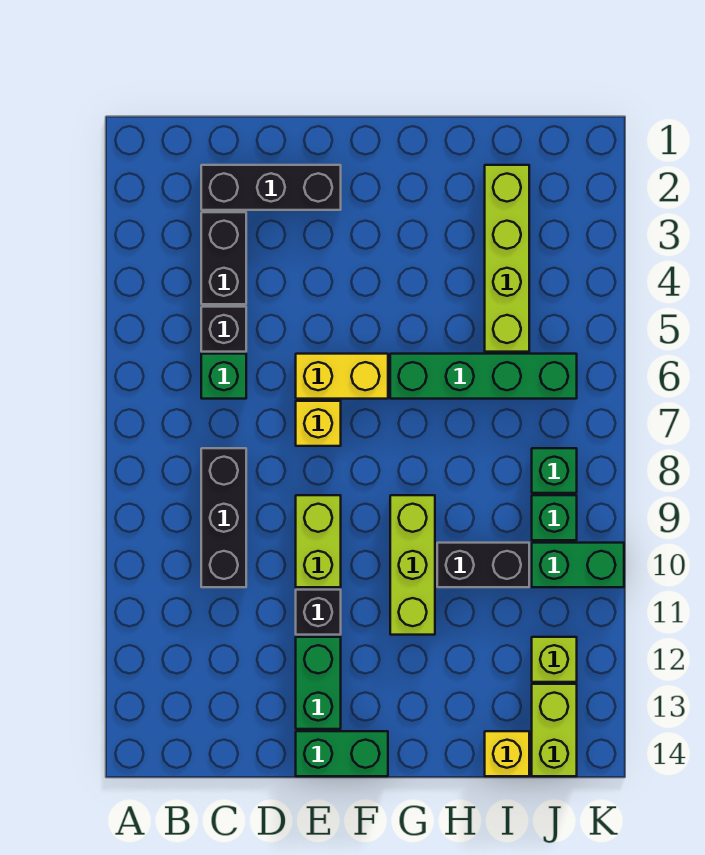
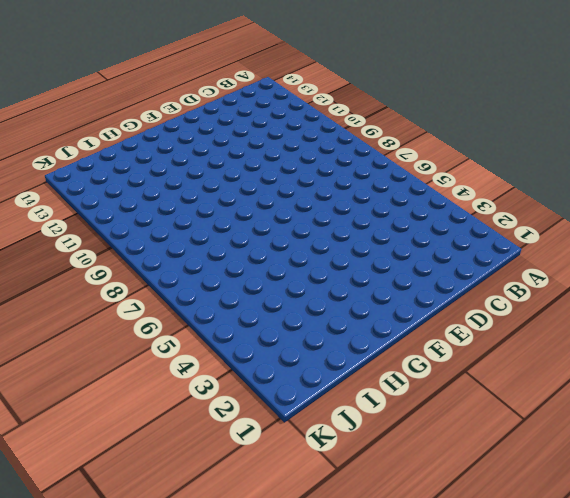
none -> black brick C2:E2 level 1
none -> black brick C3:C4 level 1
none -> black brick C5 level 1

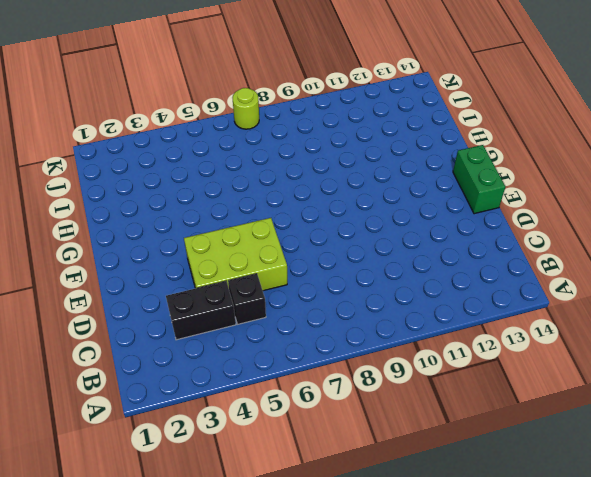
lime brick D4:E6 level 1 -> yellow brick E6:F6 level 1
lime round brick K7 level 1 -> none
none -> black brick C2:E2 level 1
none -> green brick C6 level 1
none -> black brick C8:C10 level 1

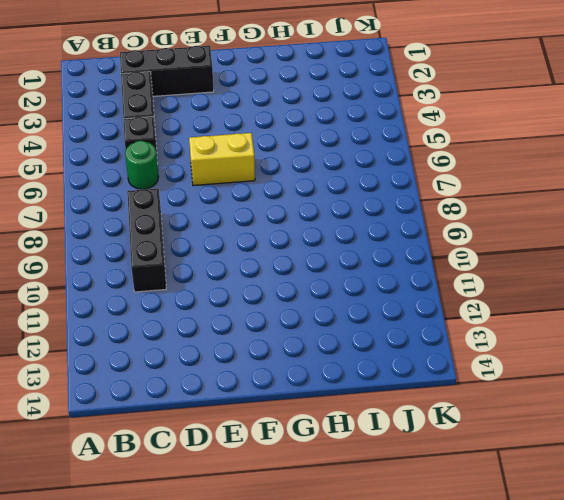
green round brick C6 level 1 -> green brick C6 level 1
none -> yellow brick E7 level 1
none -> lime brick E9:E10 level 1
none -> black brick E11 level 1

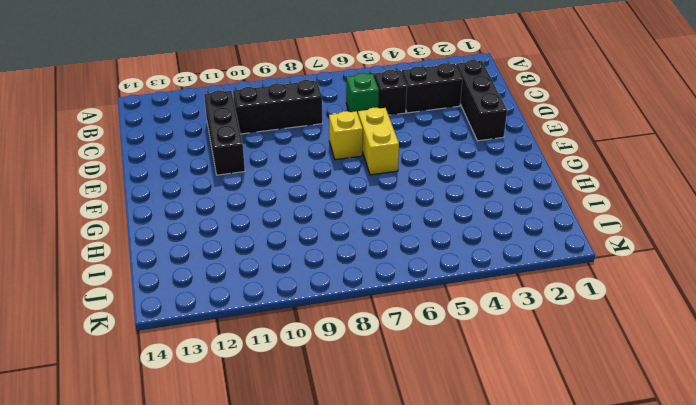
black brick C11:E11 level 1 -> black brick E11 level 1
none -> lime brick E9:E10 level 1
none -> green brick E12:E13 level 1
none -> green brick E14:F14 level 1

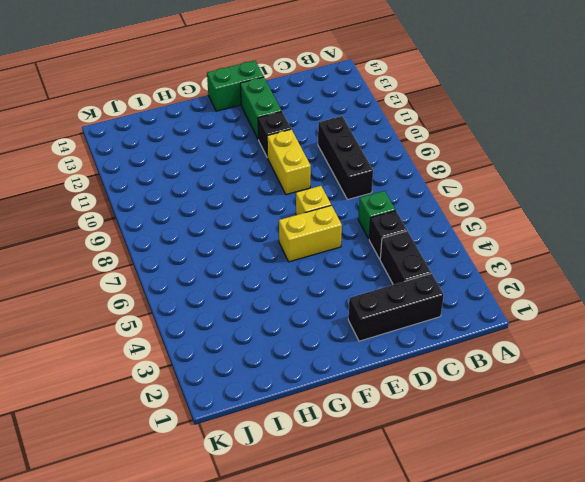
yellow brick E9:E10 level 1 -> lime brick E9:E10 level 1
none -> green brick G6:J6 level 1
none -> lime brick G9:G11 level 1
none -> black brick H10:I10 level 1

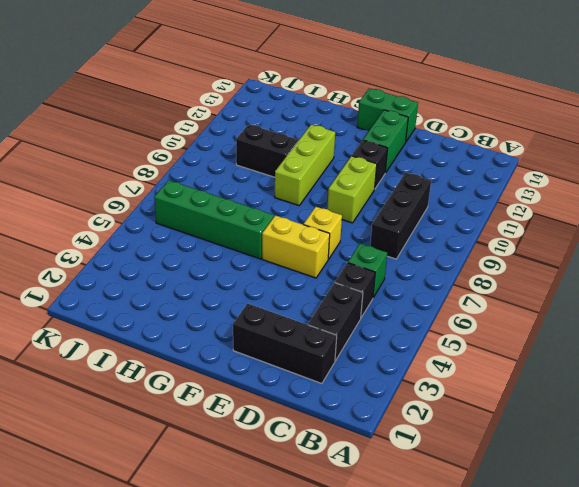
none -> lime brick I2:I5 level 1
none -> yellow brick I14 level 1
none -> green brick J8 level 1

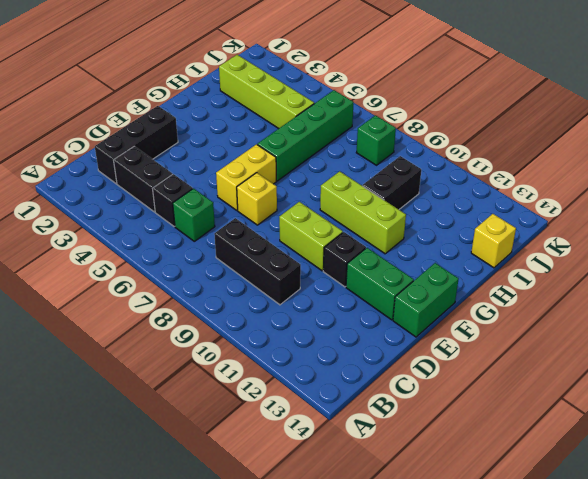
none -> green brick J9 level 1
none -> green brick J10:K10 level 1
none -> lime brick J12 level 1

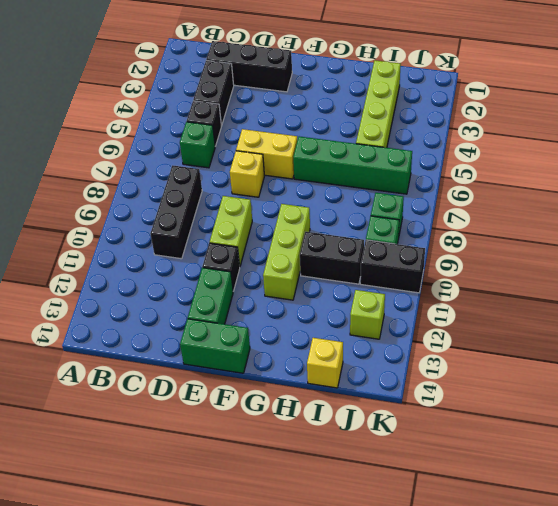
black brick J10:K10 level 1 -> green brick J10:K10 level 1
none -> lime brick J13:J14 level 1

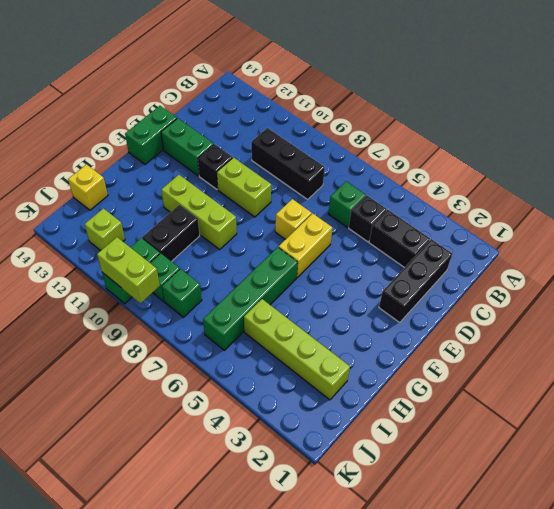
lime brick K9:K10 level 2 -> lime brick J13:J14 level 1

